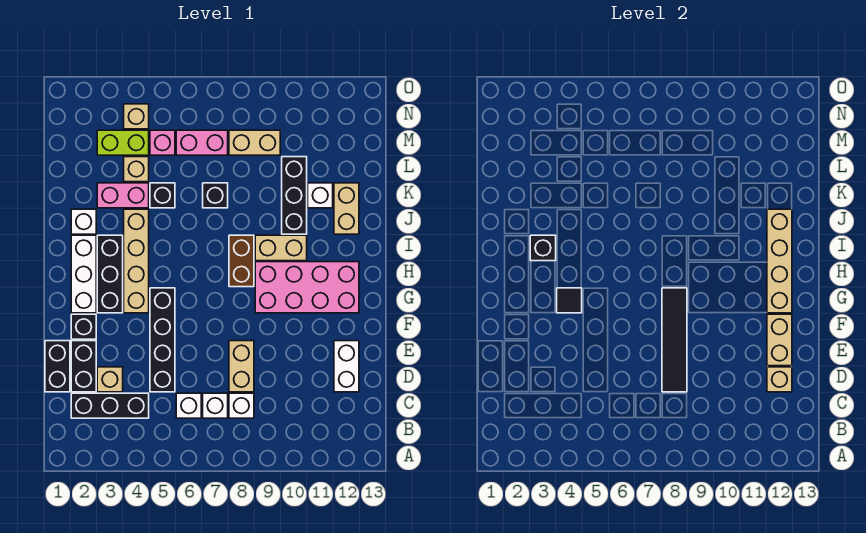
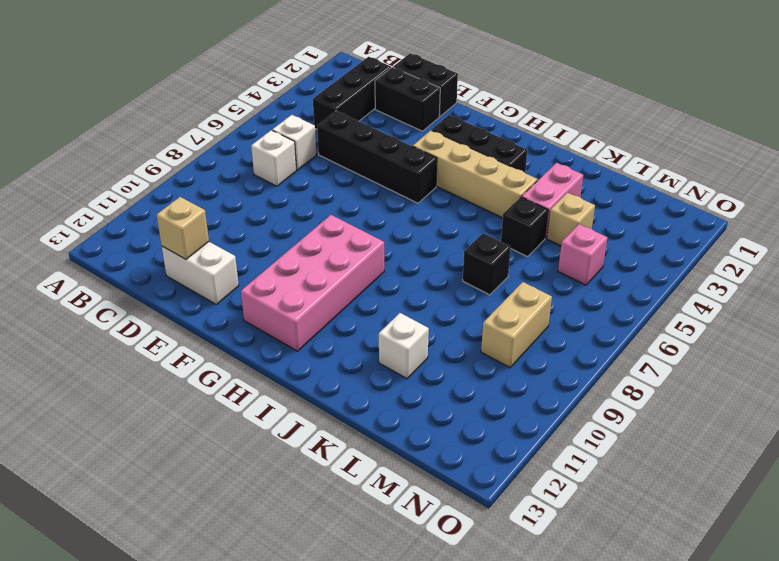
none -> white brick C8 level 1
none -> tan brick D3 level 1
none -> tan brick D8:E8 level 1
none -> black brick F2 level 1

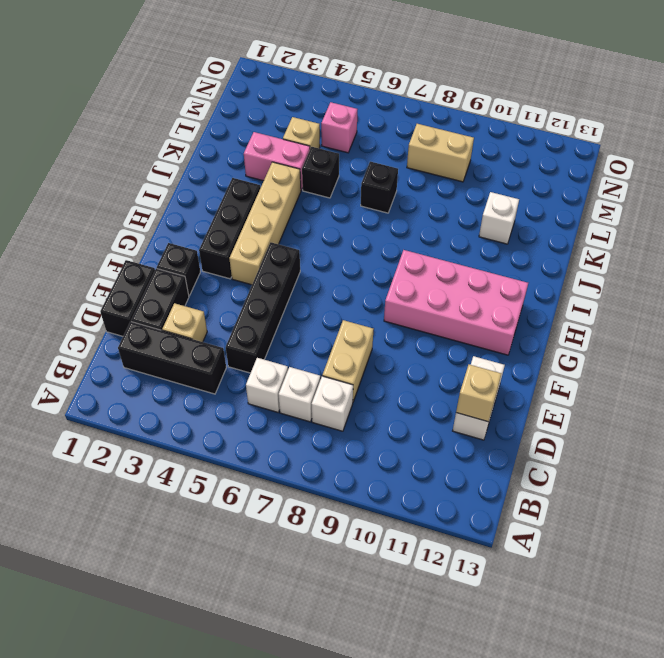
none -> white brick G2:I2 level 1
none -> brown brick H8:I8 level 1
none -> tan brick I9:I10 level 1
none -> white brick J2 level 1

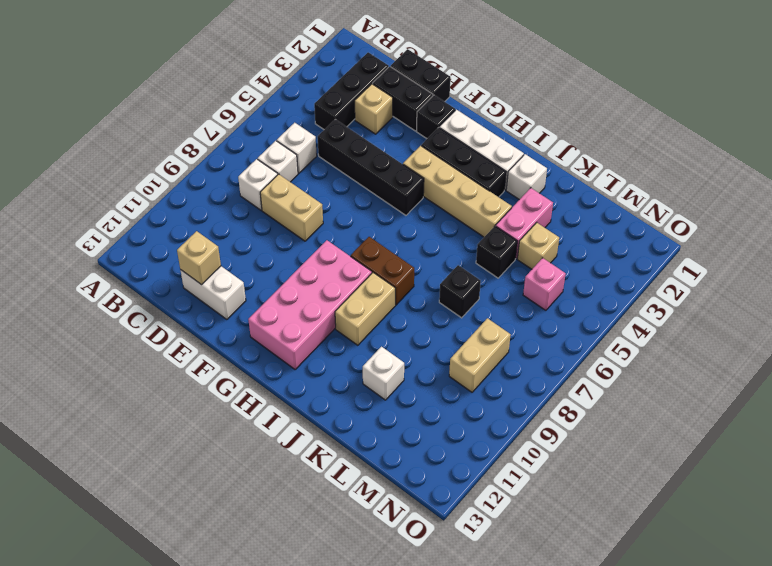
none -> black brick J10:L10 level 1
none -> tan brick J12:K12 level 1
none -> lime brick M3:M4 level 1
none -> pink brick M6:M7 level 1

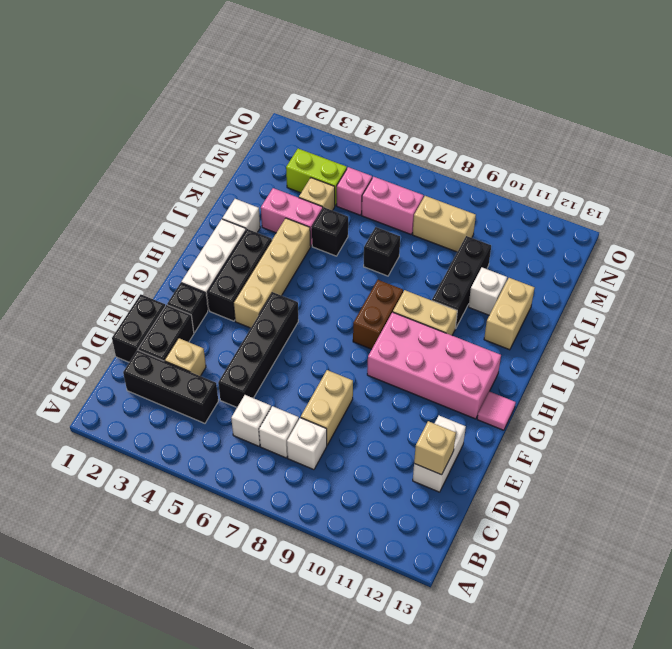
pink tile G13 level 1 -> none
none -> tan brick N4 level 1
none -> black tile D8:G8 level 2
none -> tan brick E12:F12 level 2
none -> black tile G4 level 2

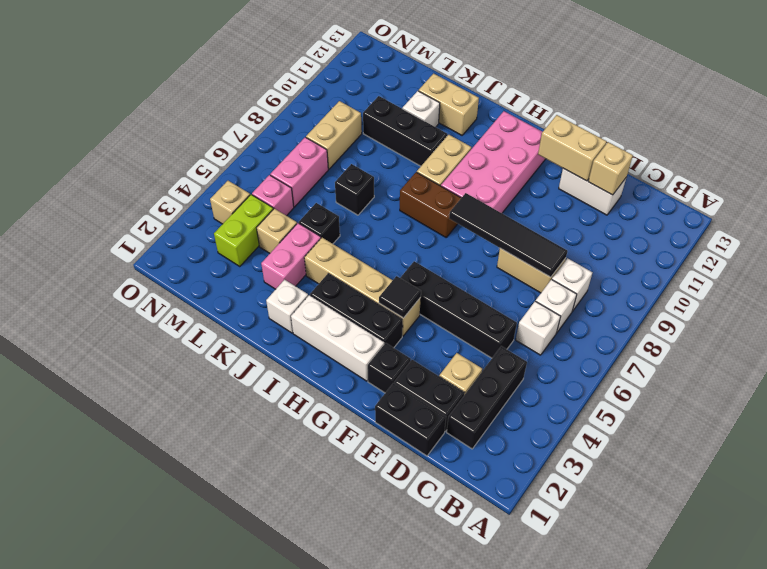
none -> tan brick G12:J12 level 2
none -> black brick I3 level 2

